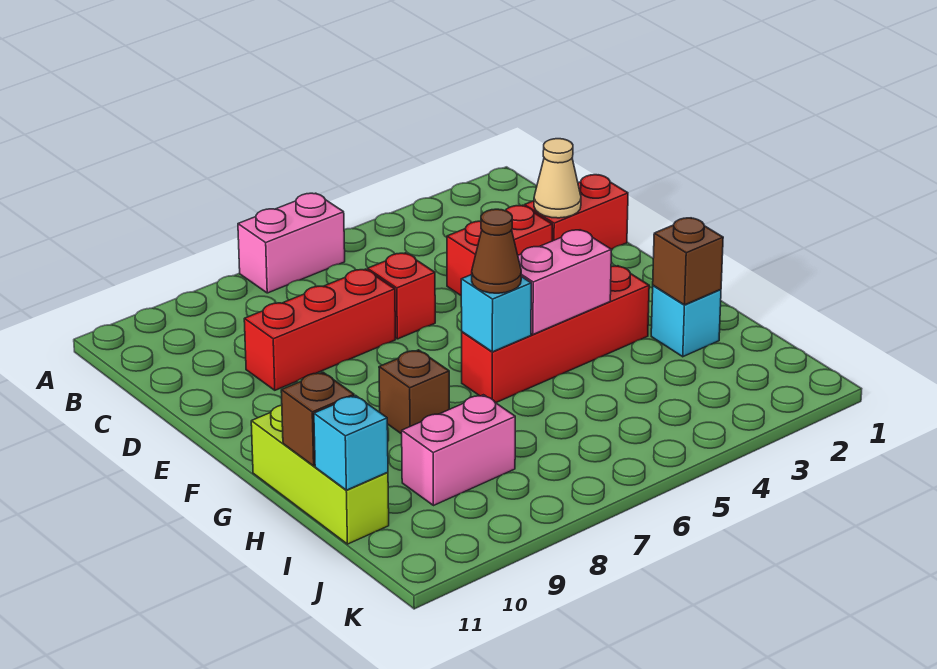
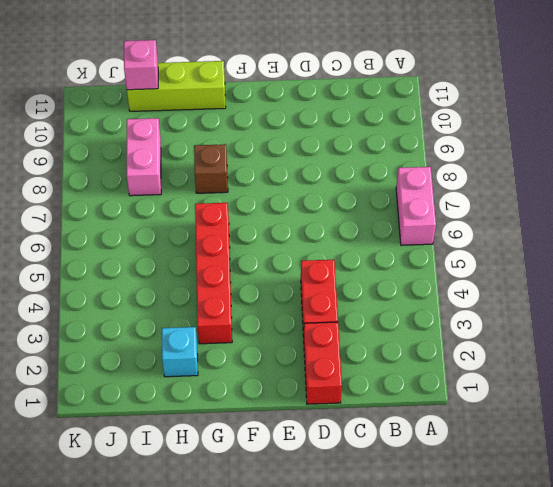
pink brick I11 level 2 -> cyan brick I11 level 2
none -> red brick D6 level 1
none -> red brick D7:D9 level 1
none -> tan cone D2 level 2

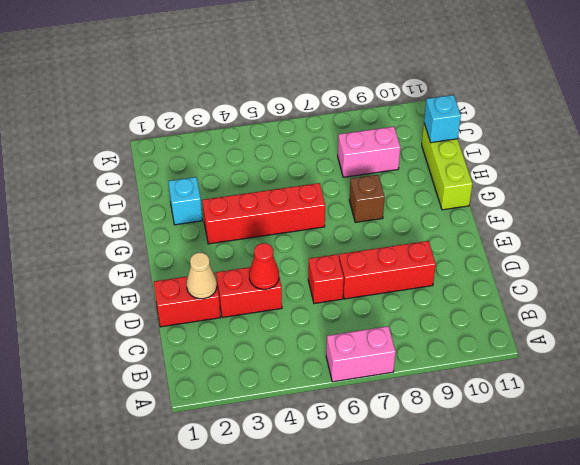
red cone D4 level 2 -> none
none -> pink brick G4:G5 level 2
none -> cyan brick G6 level 2
none -> brown brick H2 level 2

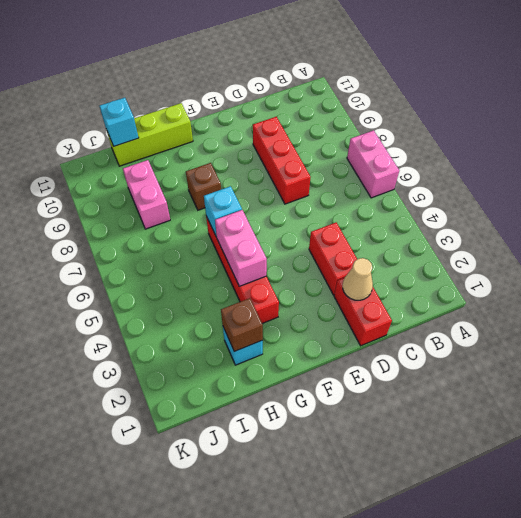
none -> red brick D6 level 1
none -> brown brick H11 level 2
none -> brown cone G6 level 3

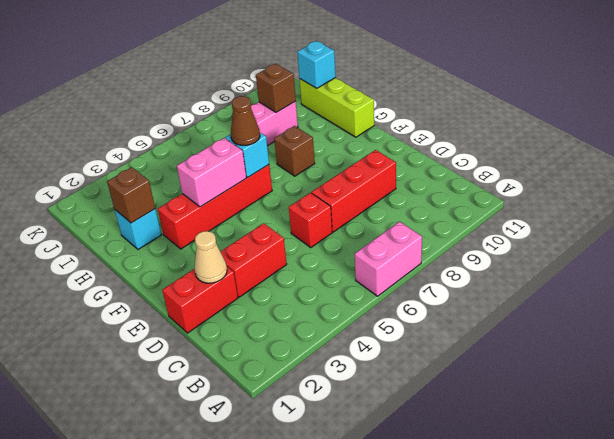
brown brick I9 level 2 -> brown brick H11 level 2

